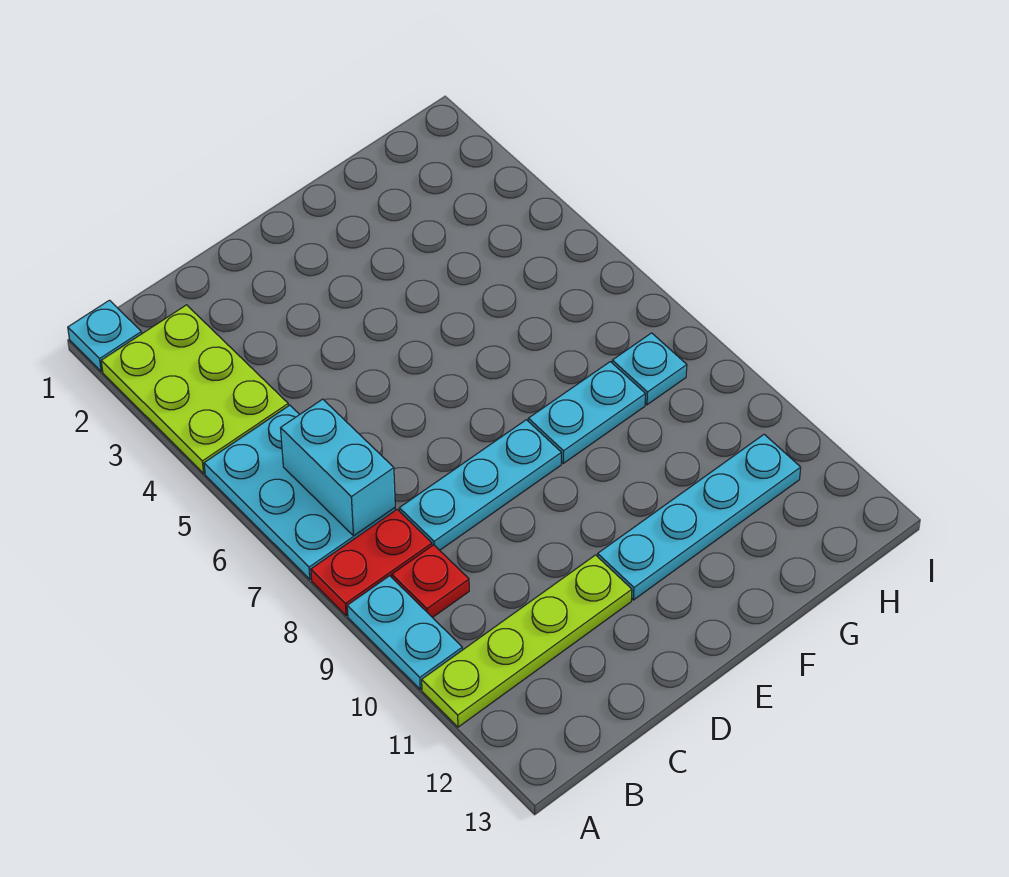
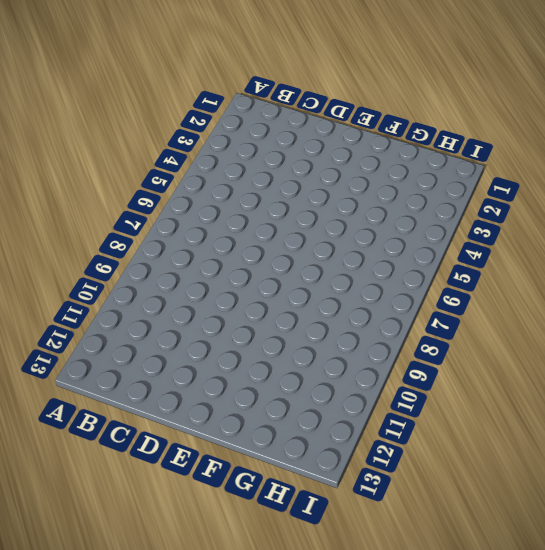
none -> cyan plate A1 level 1
none -> lime plate A2:B4 level 1
none -> cyan plate A5:B7 level 1

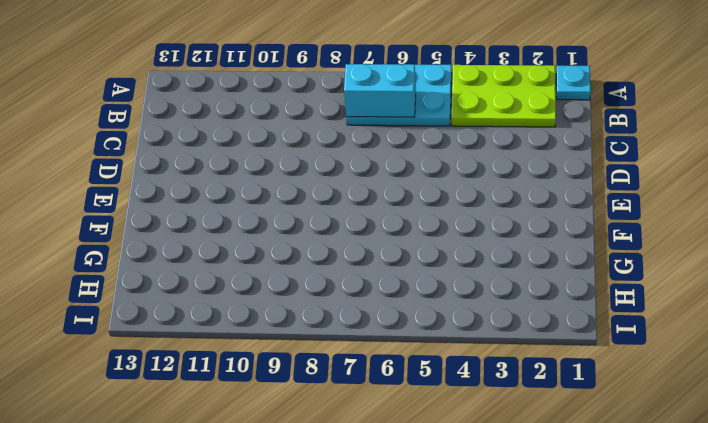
none -> red plate A8:B8 level 1
none -> cyan plate A9:A10 level 1
none -> lime plate A11:D11 level 1

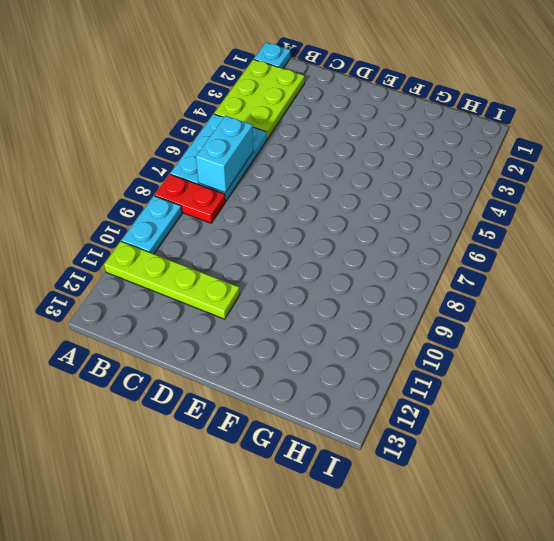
none -> red plate B9 level 1
none -> cyan plate C8:E8 level 1
none -> cyan plate E11:H11 level 1

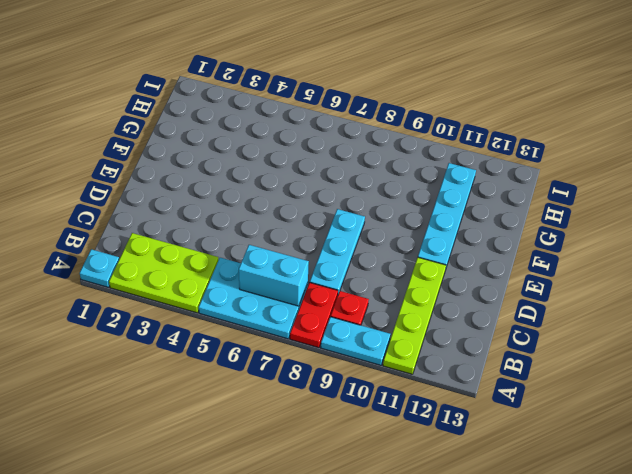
none -> cyan plate F8:G8 level 1
none -> cyan plate H8 level 1

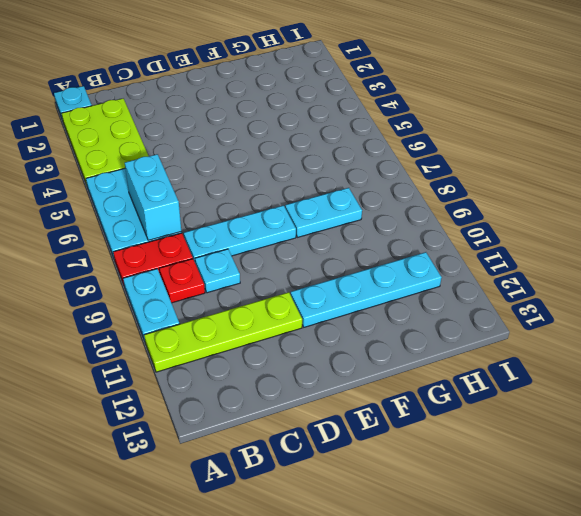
cyan plate C9 level 1 -> cyan plate H8 level 1

